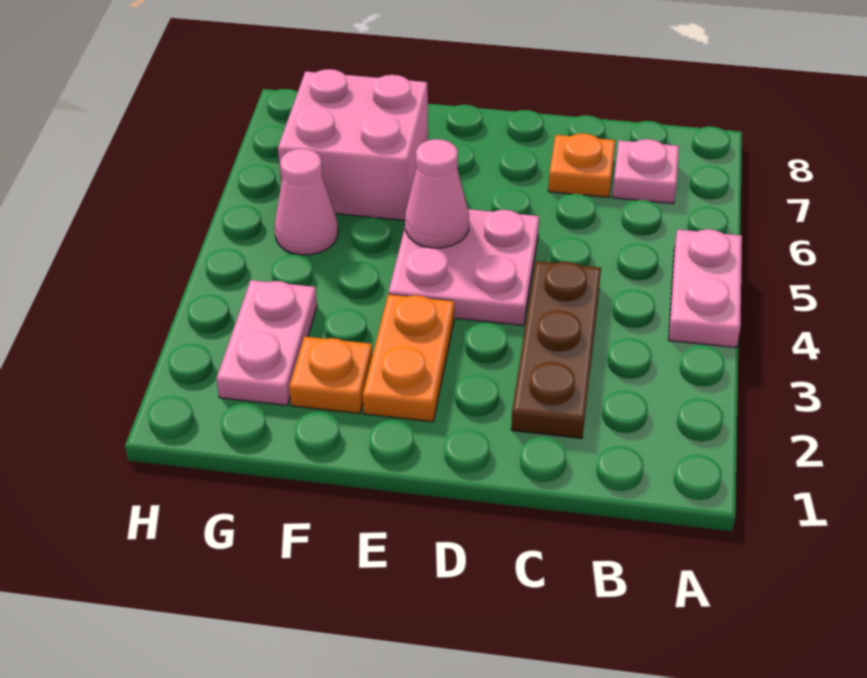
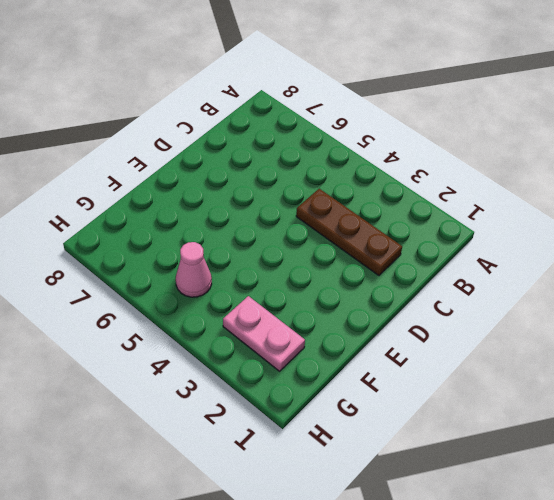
none -> pink plate A4:A5 level 1
none -> pink plate B7 level 1

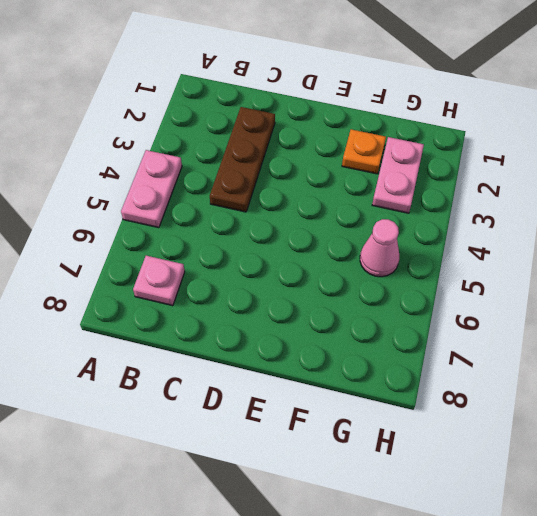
none -> orange plate C7 level 1
none -> pink plate D4:E5 level 1

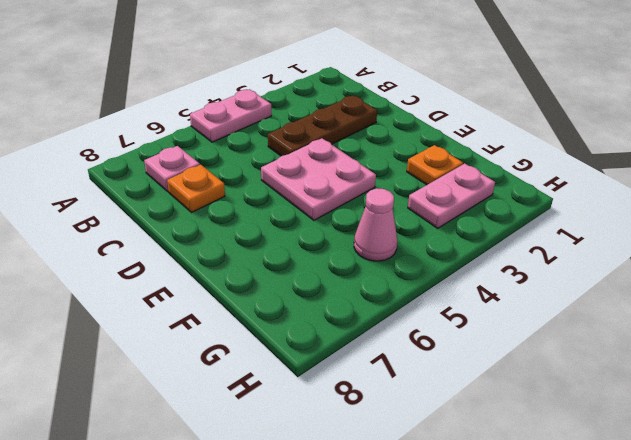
none -> orange plate E2:E3 level 1
none -> pink brick F6:G7 level 1

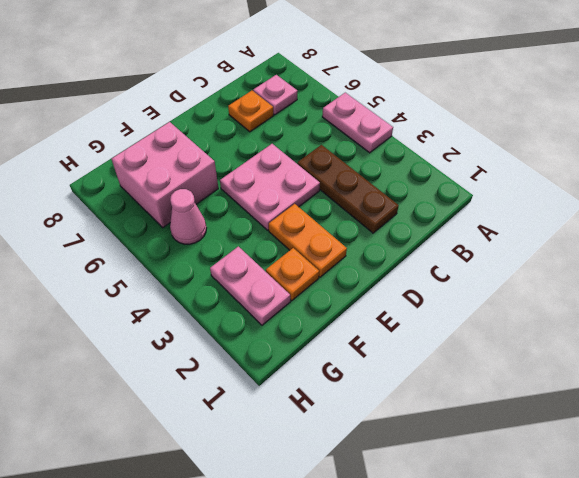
none -> pink cone E5 level 2

